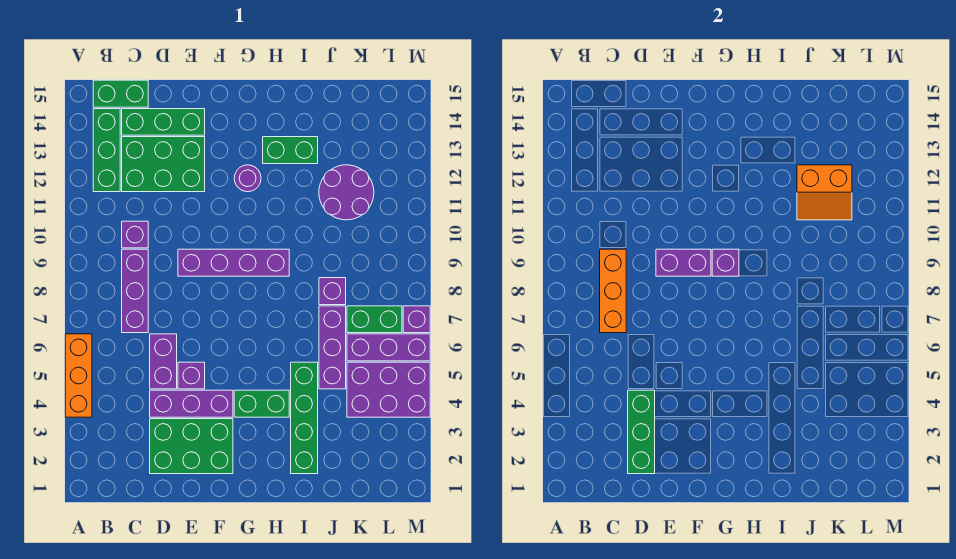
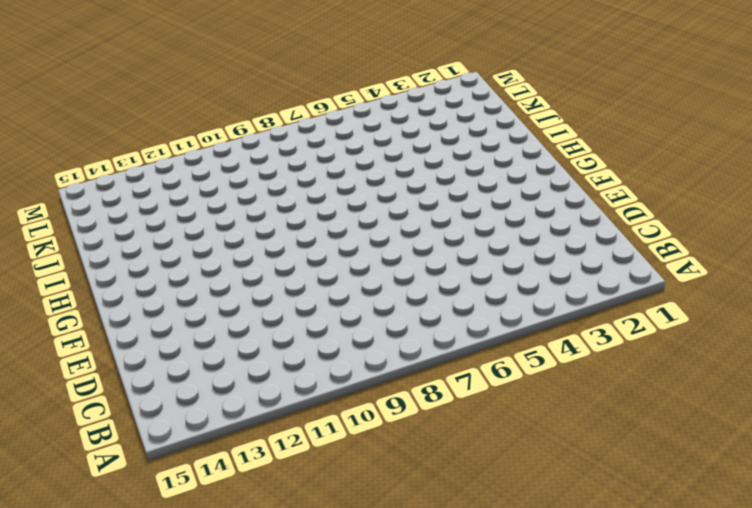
none -> orange brick A4:A6 level 1
none -> green brick B12:B14 level 1
none -> green brick B15:C15 level 1

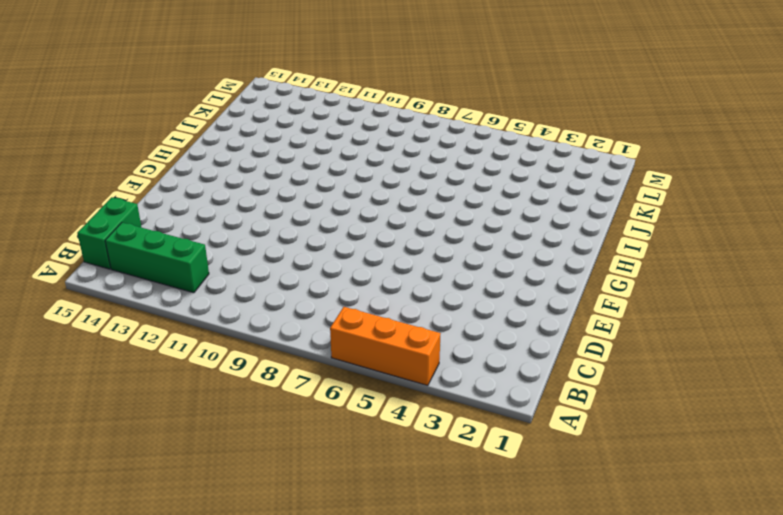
none -> purple brick C7:C9 level 1
none -> purple brick C10 level 1
none -> green brick C12:E13 level 1

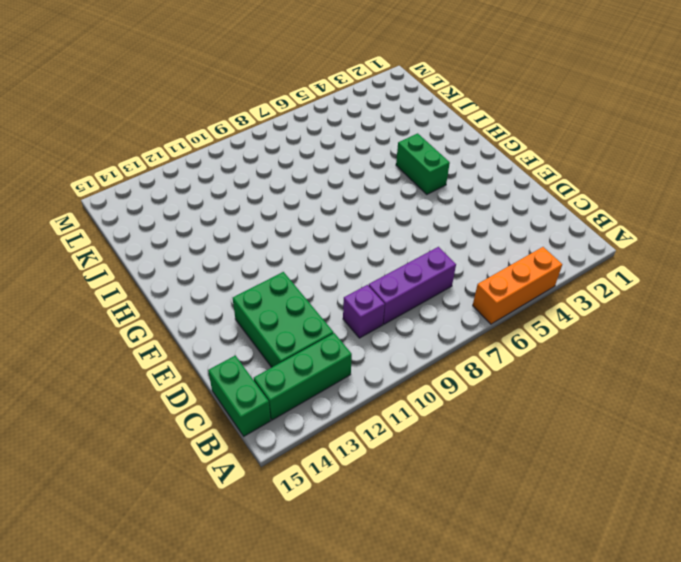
none -> green brick C14:E14 level 1
none -> green brick D2:F3 level 1
none -> purple brick D4:F4 level 1

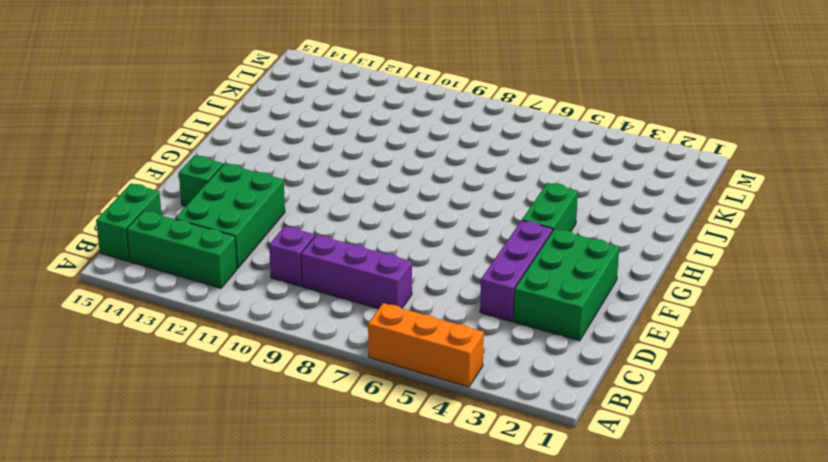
green brick E14 level 1 -> green brick C14:E14 level 1
none -> purple brick D5:D6 level 1
none -> purple brick E5 level 1
none -> purple brick E9:H9 level 1

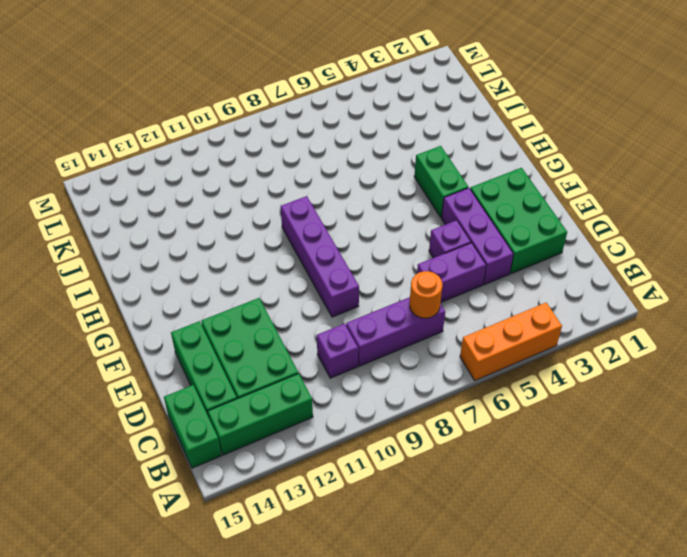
orange round brick C7 level 2 -> orange brick C7:C9 level 2
none -> purple round brick G12 level 1
none -> green brick H13:I13 level 1
none -> green brick I2:I5 level 1

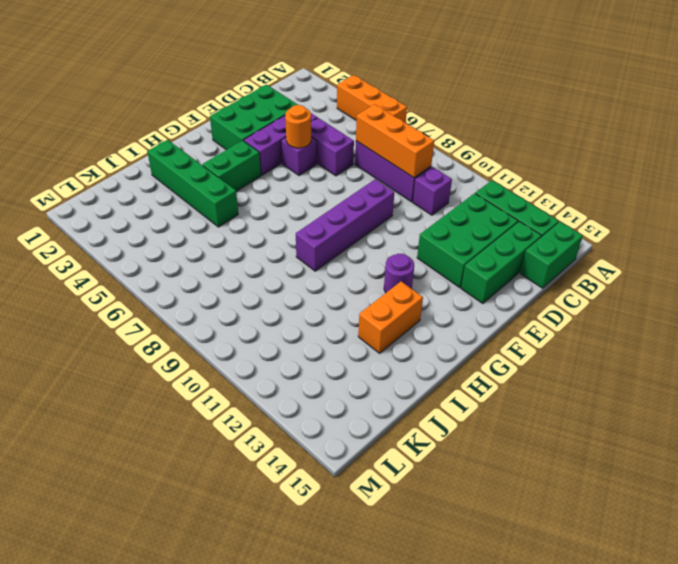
orange round brick E5 level 2 -> none
orange brick H13:I13 level 1 -> green brick H13:I13 level 1
none -> purple brick J5:J7 level 1
none -> purple brick J8 level 1
none -> purple round brick J11:K12 level 1

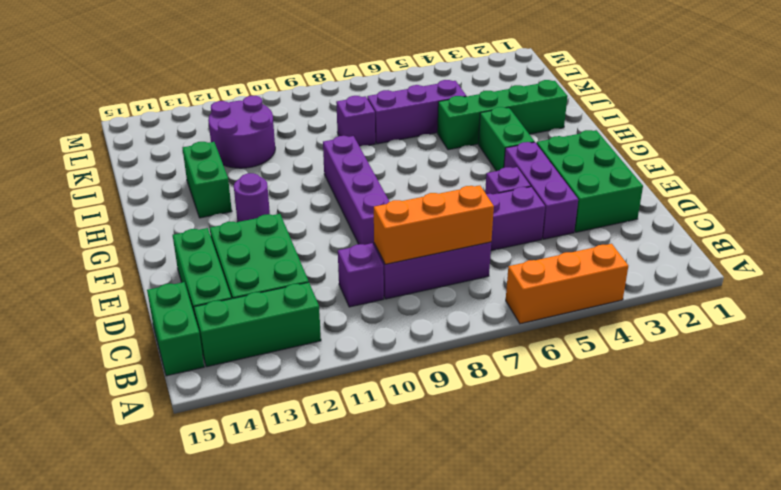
none -> purple brick K4:M5 level 1
none -> purple brick K6:M6 level 1
none -> green brick K7:L7 level 1

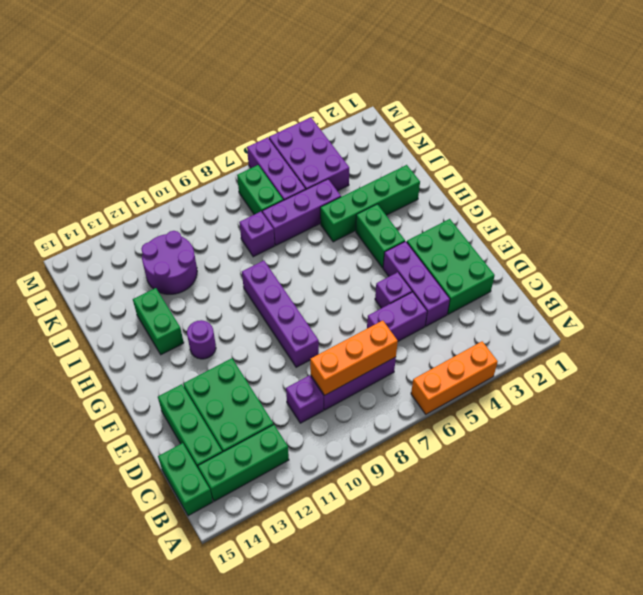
none -> purple brick M7 level 1
none -> green brick D2:D4 level 2
none -> purple brick E9:F9 level 2

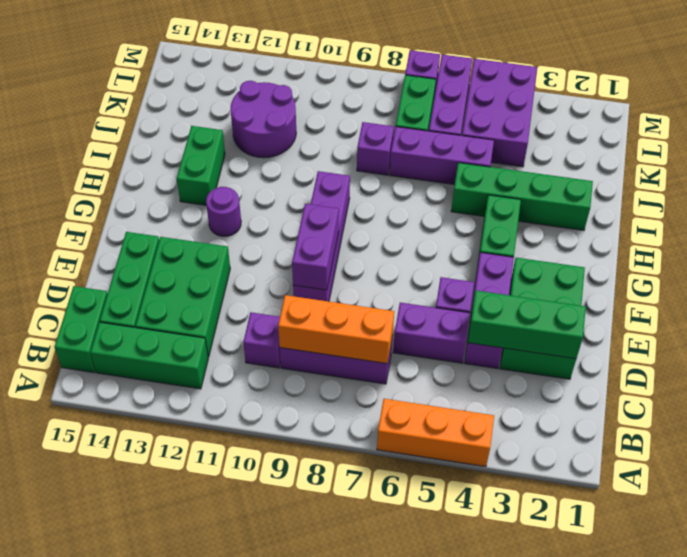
none -> purple brick G9 level 2
none -> orange slope J11:K12 level 2 top 12

